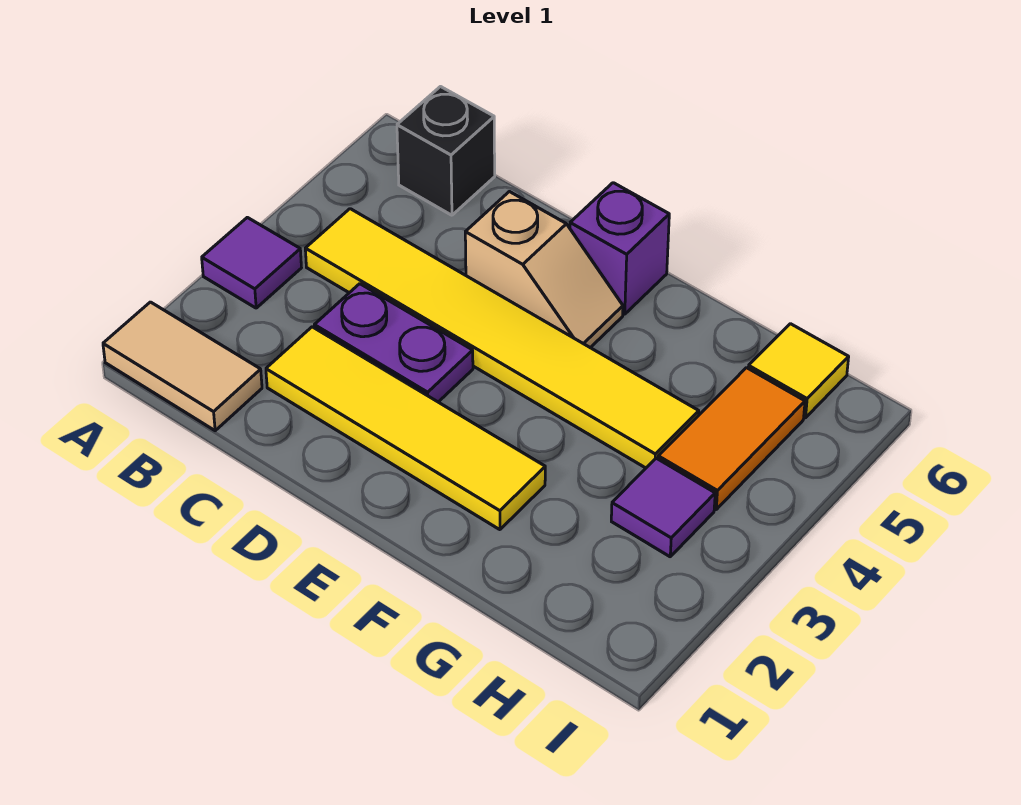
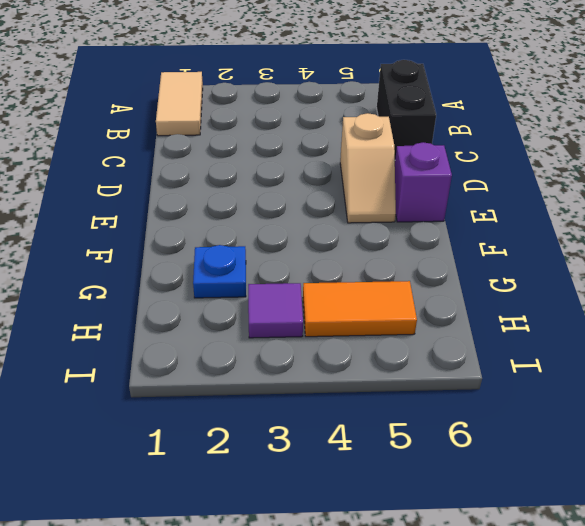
black brick B6:C6 level 1 -> black brick B6 level 1
blue plate G2 level 1 -> none
none -> purple tile A3 level 1
none -> yellow tile B4:G4 level 1

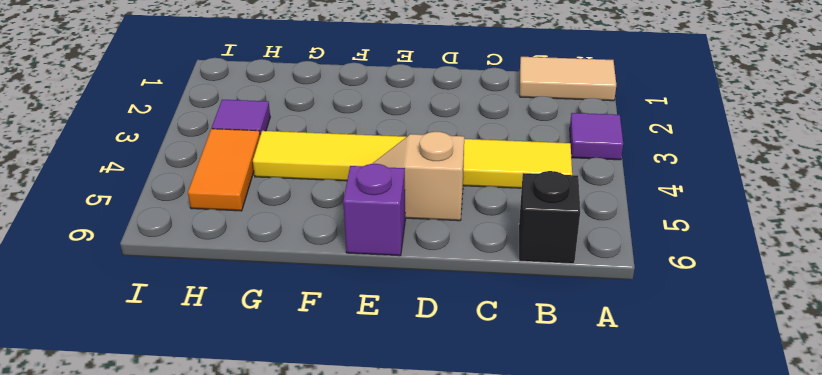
none -> yellow tile C2:F2 level 1
none -> purple plate C3:D3 level 1

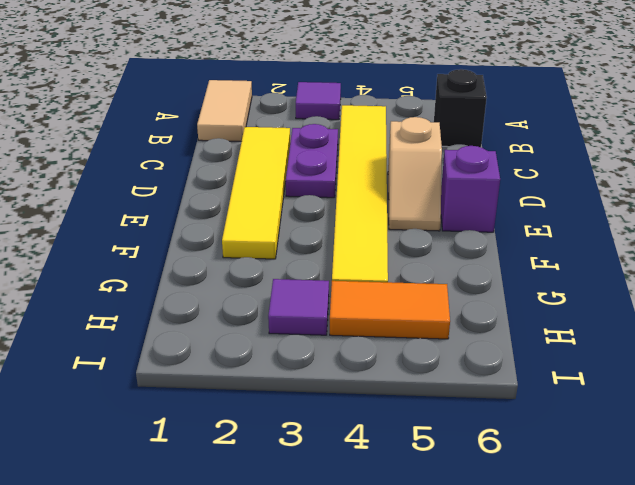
none -> yellow tile H6 level 1

